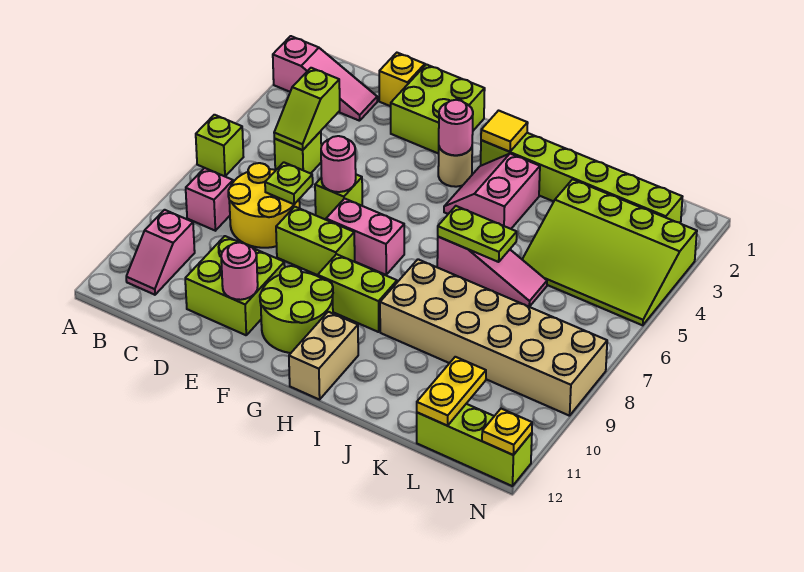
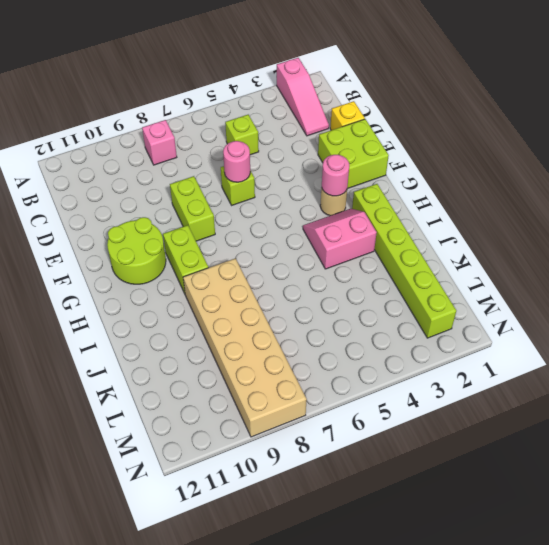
none -> lime brick A6 level 1
none -> pink slope B10:B11 level 1 top 10
none -> yellow round brick C7:D8 level 1
none -> lime brick D10:E11 level 1

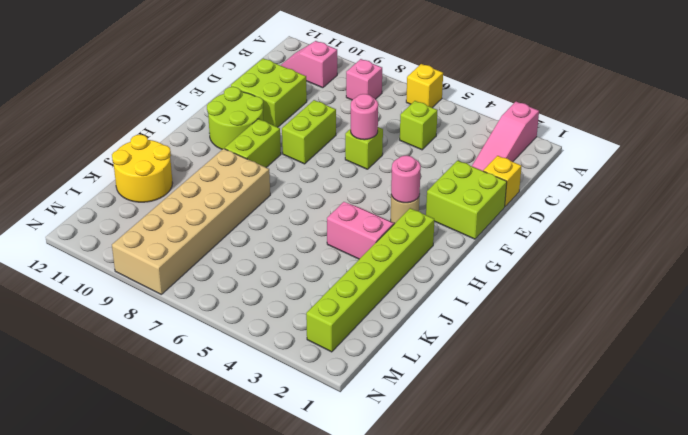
yellow brick A6 level 1 -> lime brick A6 level 1
yellow round brick J11:K12 level 1 -> yellow round brick C7:D8 level 1
none -> pink brick F7:G7 level 1
none -> tan brick H11:H12 level 1
none -> pink slope I6:K6 level 1 top I
none -> lime slope K3:N5 level 1 top 3

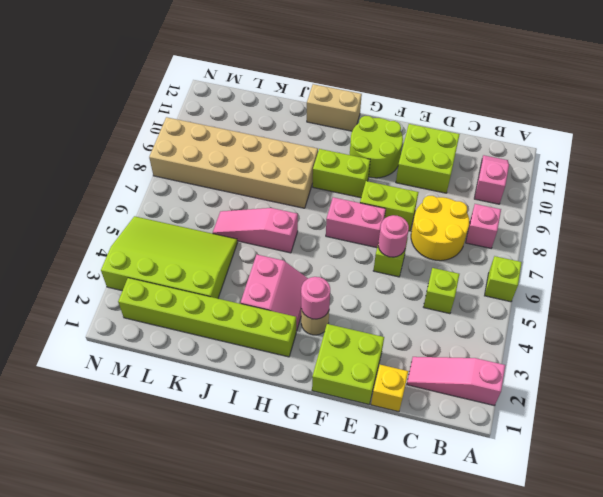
tan brick H12:I12 level 1 -> tan brick H11:H12 level 1
none -> lime brick L12:N12 level 1
none -> lime slope C4:C5 level 2 top 4
none -> lime plate D7 level 2
none -> pink round brick E11 level 2

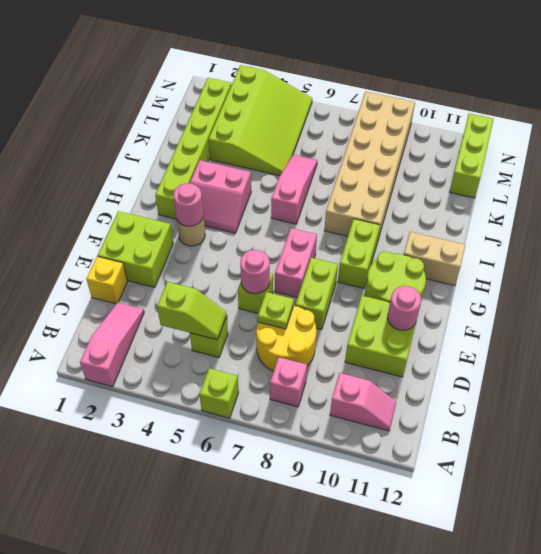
none -> yellow tile H2 level 2
none -> lime plate I6:J6 level 2
none -> yellow plate L11:L12 level 2
none -> yellow plate N12 level 2

